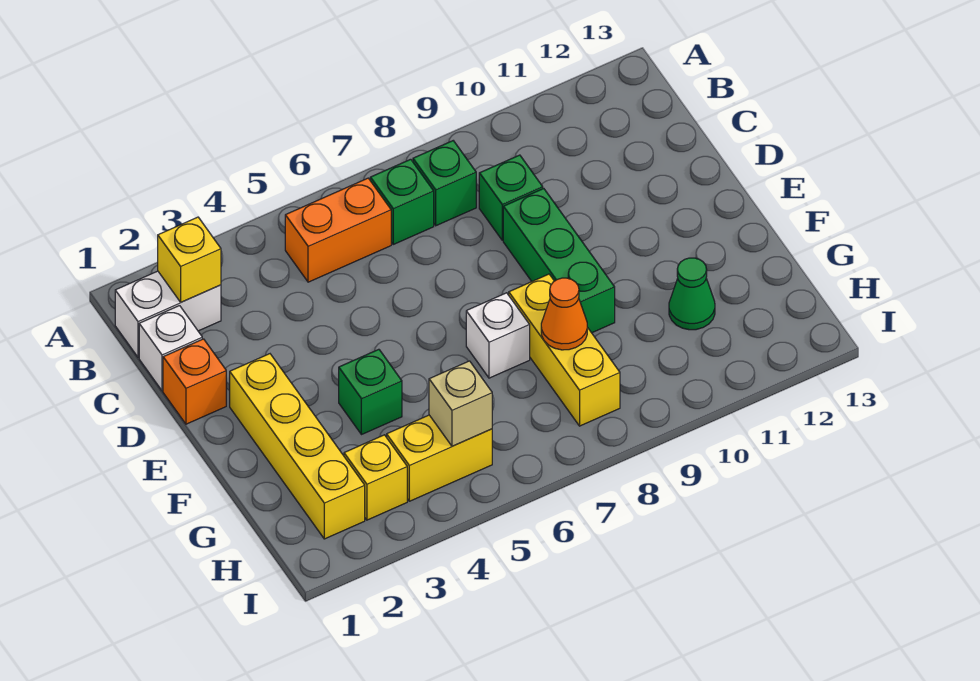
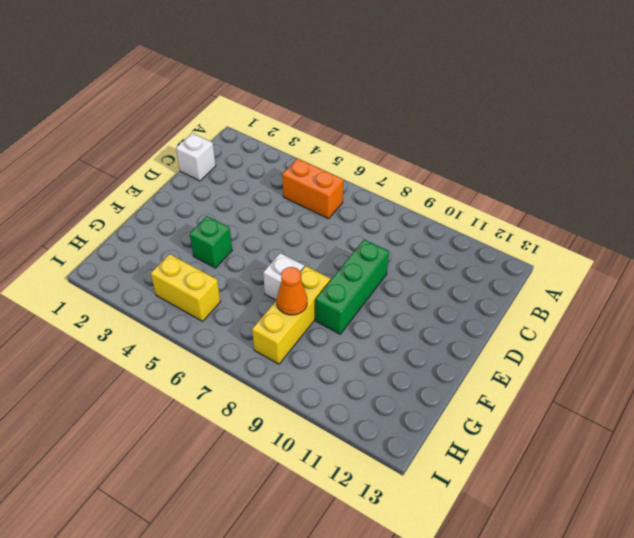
none -> white brick B1:B2 level 1
none -> green brick B7 level 1
none -> green brick B8 level 1

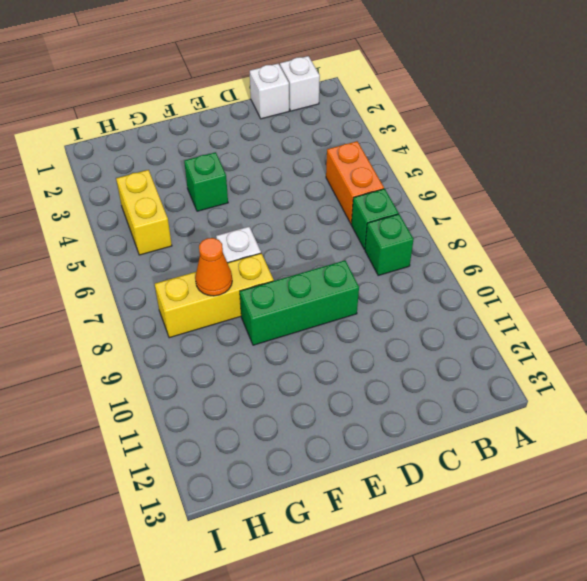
white brick B1 level 1 -> white brick B1:B2 level 1
none -> green brick C9 level 1
none -> orange brick D1 level 1
none -> yellow brick E2:H2 level 1

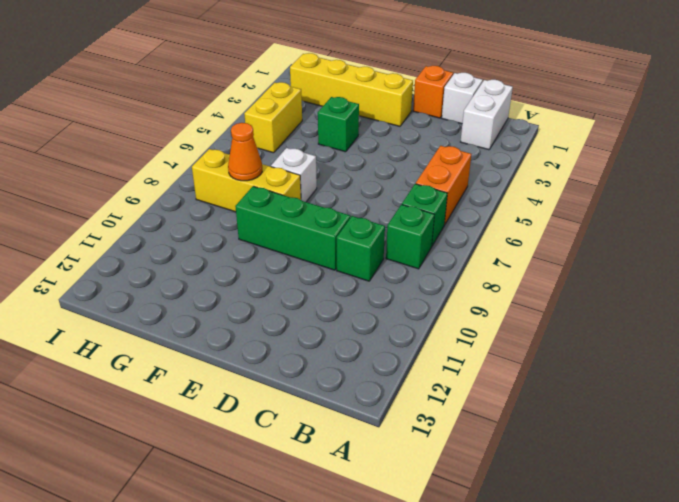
none -> green cone G11 level 1
none -> yellow brick H3 level 1
none -> yellow brick B2 level 2

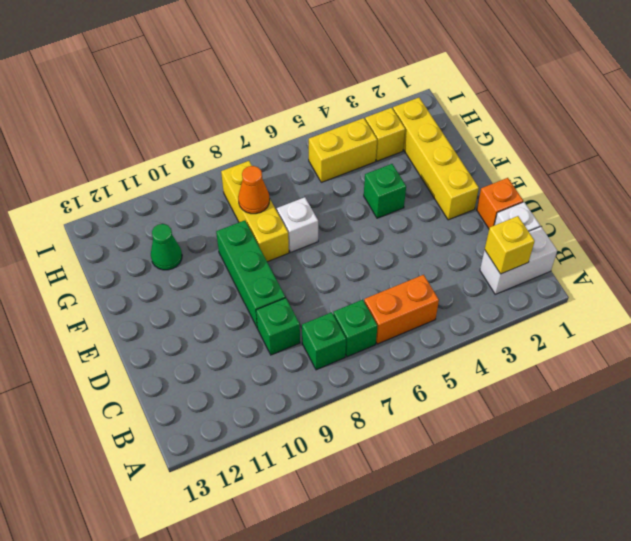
none -> tan brick H5 level 2

